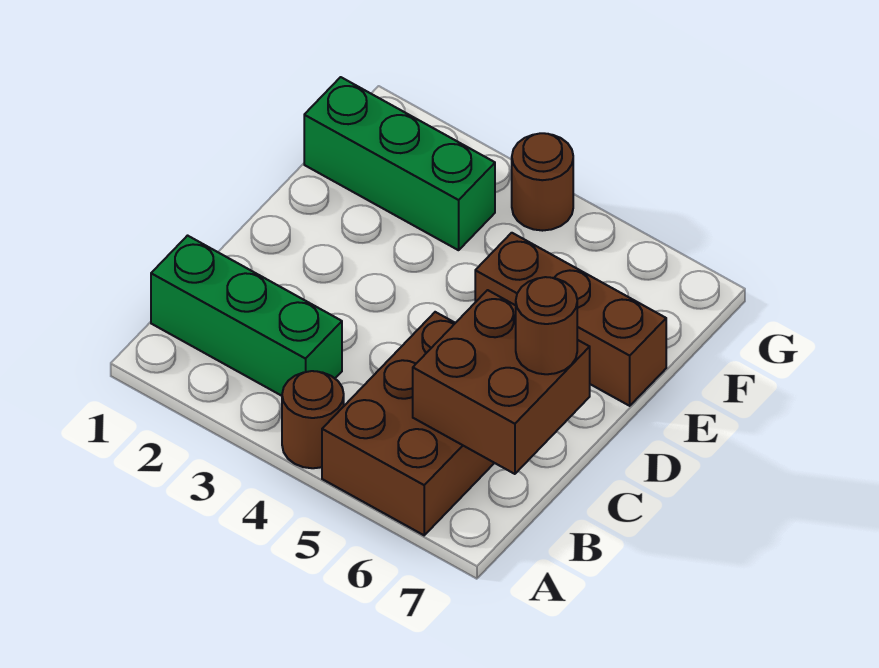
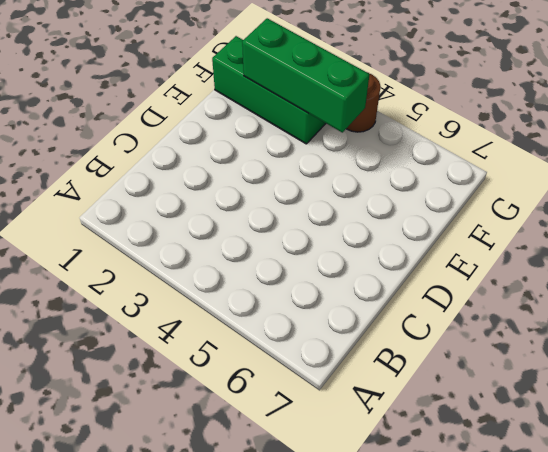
green brick F2:F4 level 2 -> green brick B1:B3 level 1
none -> brown round brick A4 level 1
none -> brown brick A5:C6 level 1

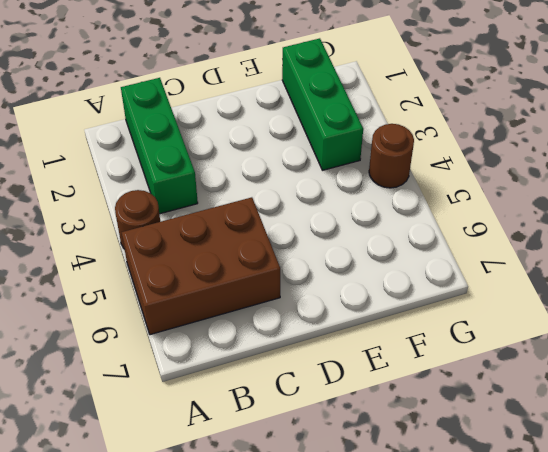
none -> brown brick E5:E7 level 1
none -> brown brick B6:C7 level 2

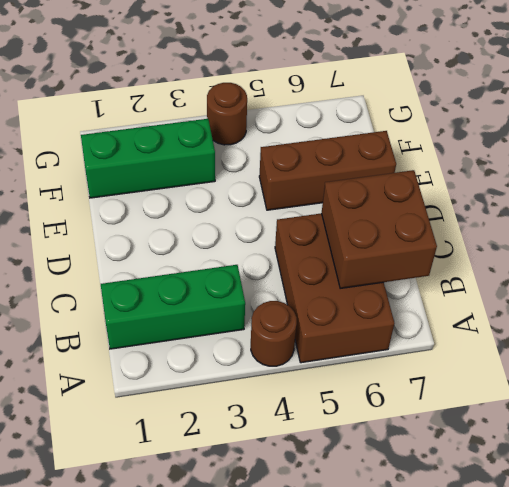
none -> brown round brick C7 level 3

